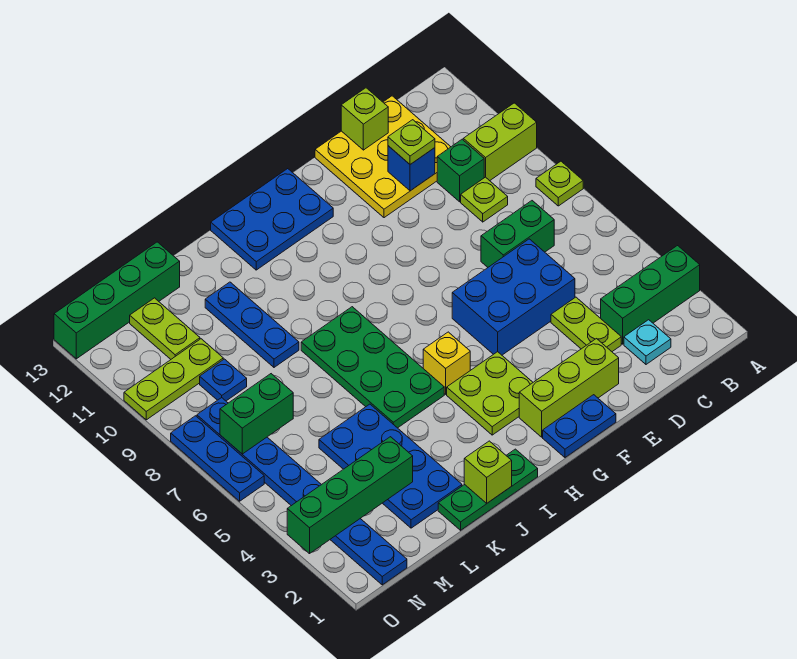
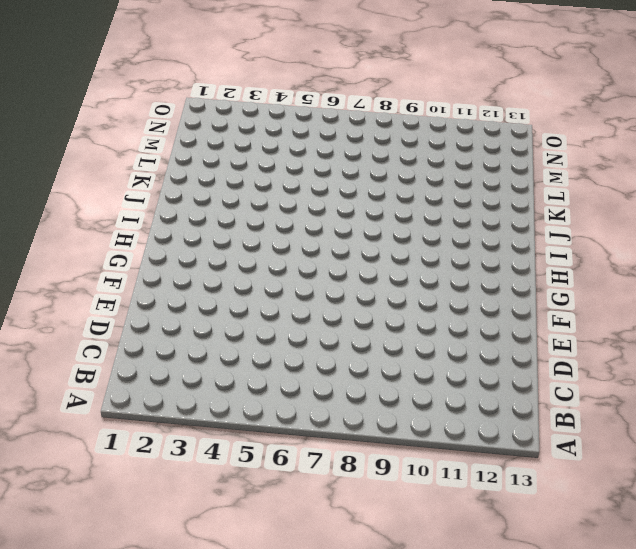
none -> green brick A3:C3 level 1
none -> lime plate A8 level 1
none -> lime brick A10:B10 level 1
none -> cyan plate C2 level 1

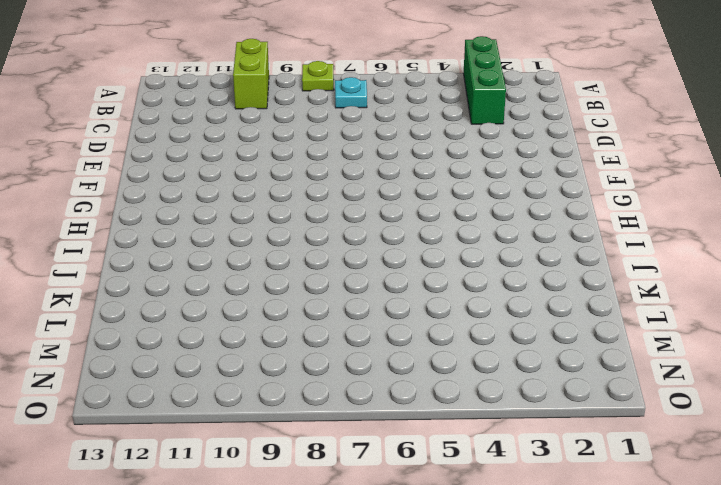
cyan plate B7 level 1 -> cyan plate C2 level 1
none -> green brick C7:D7 level 1
none -> lime plate C9 level 1
none -> green brick C10 level 1
none -> yellow plate C11:E13 level 1

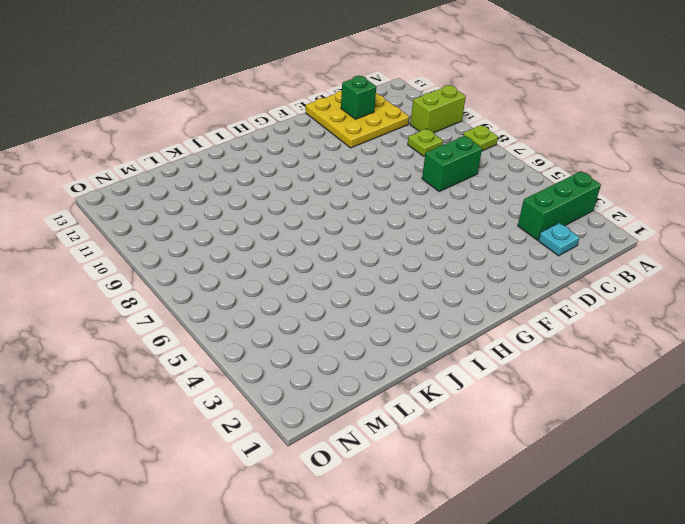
green brick D12 level 2 -> green brick C10 level 1
none -> lime plate D3:D4 level 1
none -> blue brick D5:F6 level 1
none -> lime brick E2:G2 level 1
none -> blue plate F1:G1 level 1

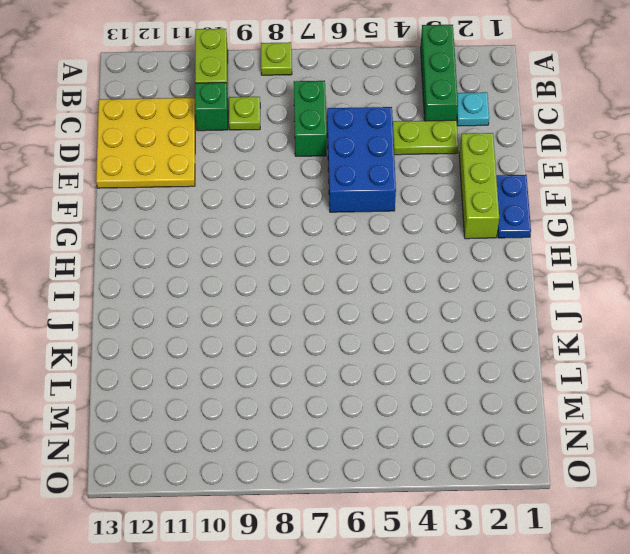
none -> lime plate G3:H4 level 1
none -> blue plate G12:I13 level 1
none -> yellow brick H5 level 1
none -> green plate I1:K1 level 1

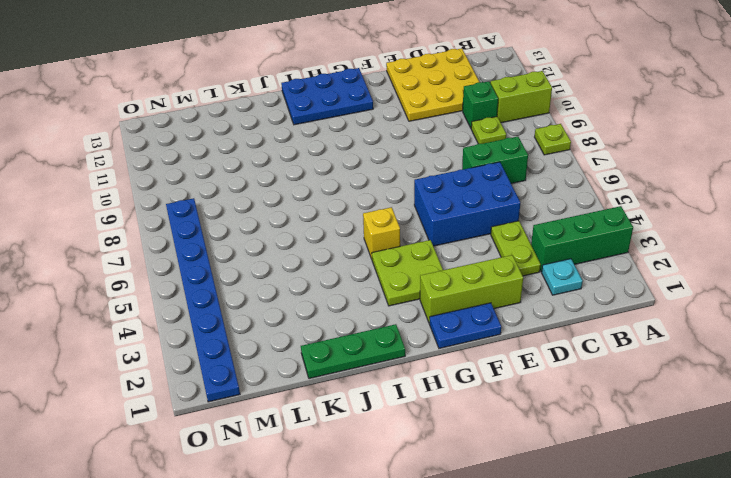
none -> green plate I5:J8 level 1
none -> blue plate K2:L5 level 1
none -> blue plate K9:K11 level 1
none -> green brick L13:O13 level 1

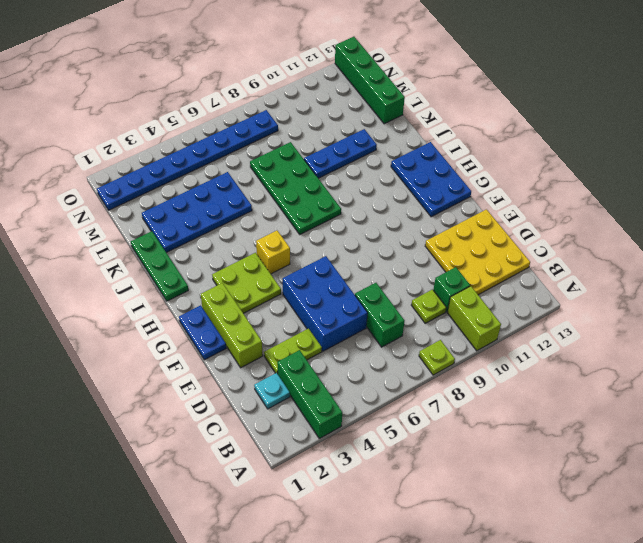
green plate I7:L8 level 1 -> green plate I5:J8 level 1
none -> blue plate M9 level 1
none -> lime plate M10:O10 level 1
none -> lime plate M11:M12 level 1
none -> blue plate O6:O8 level 1

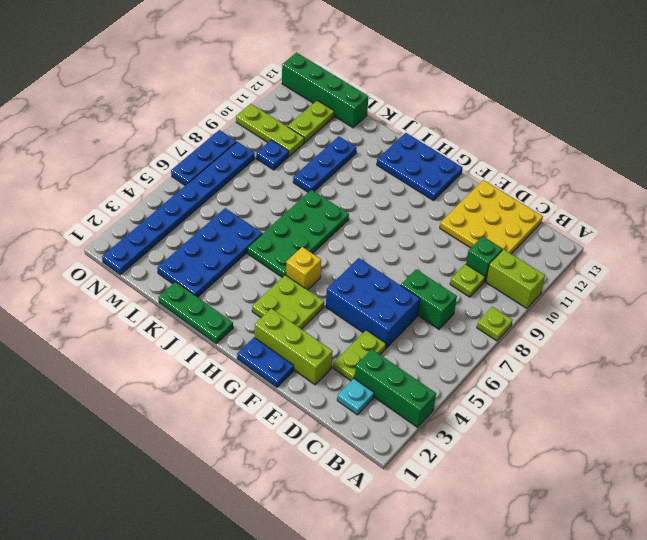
none -> blue brick D11 level 2
none -> lime brick D13 level 2
none -> lime brick J1 level 2
none -> green brick L3:O3 level 2

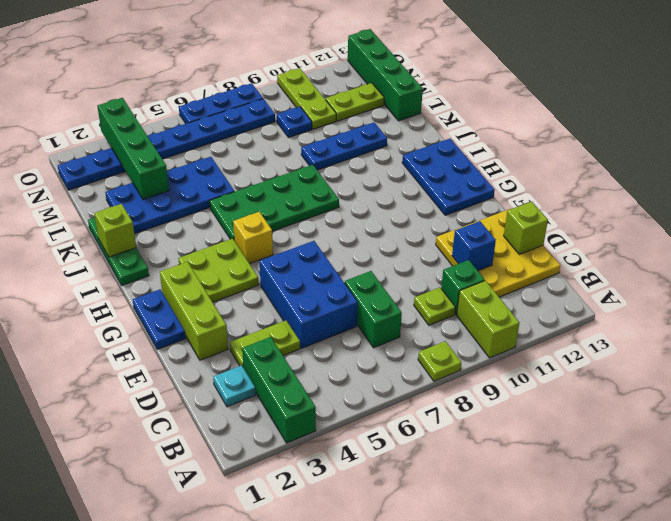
none -> green brick M7:N7 level 2
none -> lime plate D11 level 3

